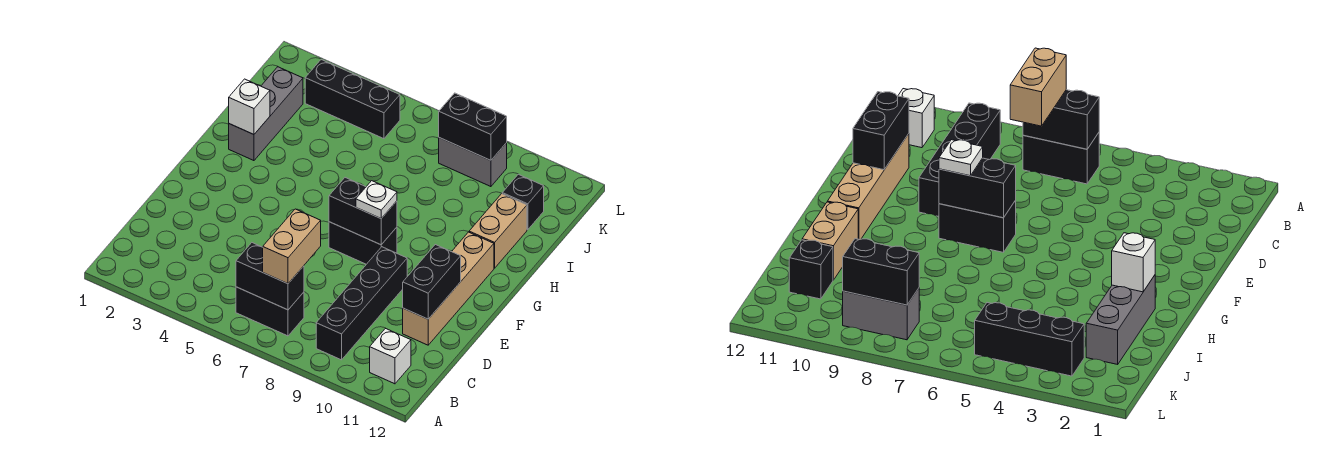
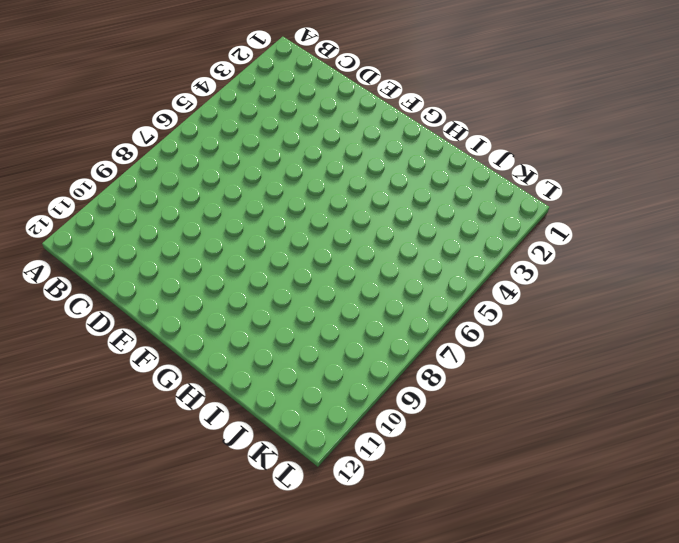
none -> black brick B6:B7 level 1
none -> black brick B9:E9 level 1
none -> white brick B11 level 1

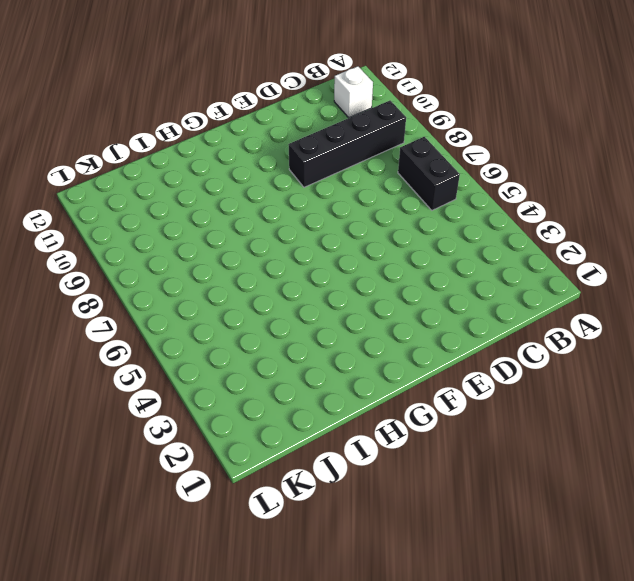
none -> tan brick D11:G11 level 1
none -> black brick F7:F8 level 1
none -> grey brick H2:J2 level 1

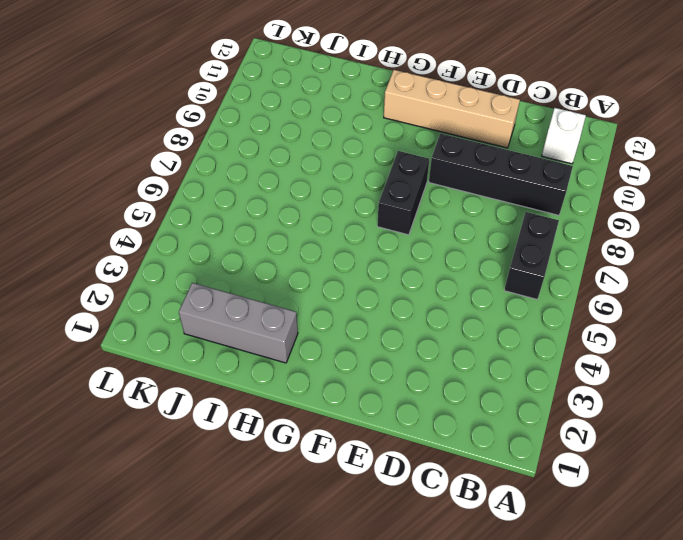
none -> tan brick H11:I11 level 1
none -> black brick J11 level 1
none -> black brick K3:K5 level 1

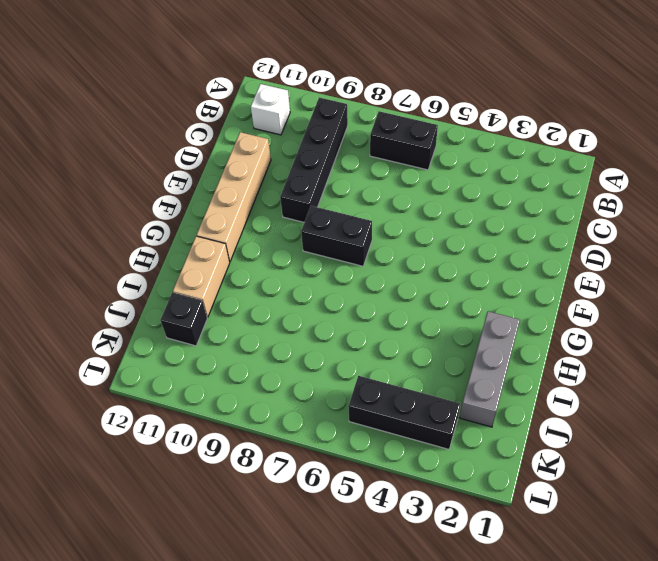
none -> grey brick K8:K9 level 1
none -> black brick B6:B7 level 2
none -> black brick D11:E11 level 2

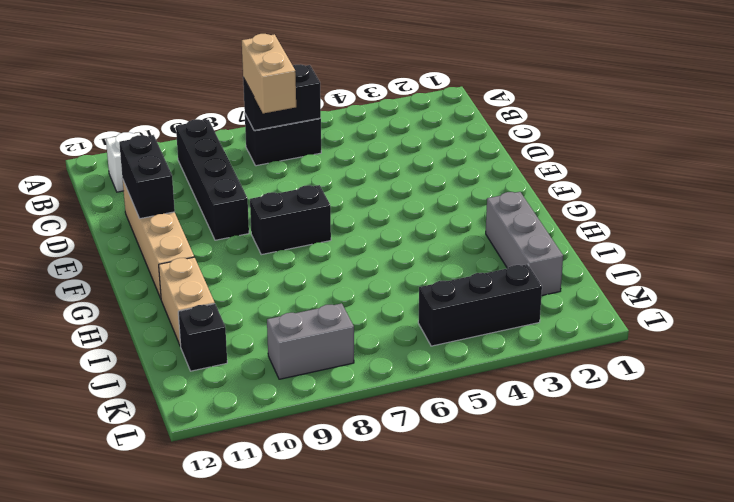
none -> black brick F7:F8 level 2
none -> white brick H2 level 2
none -> black brick K8:K9 level 2

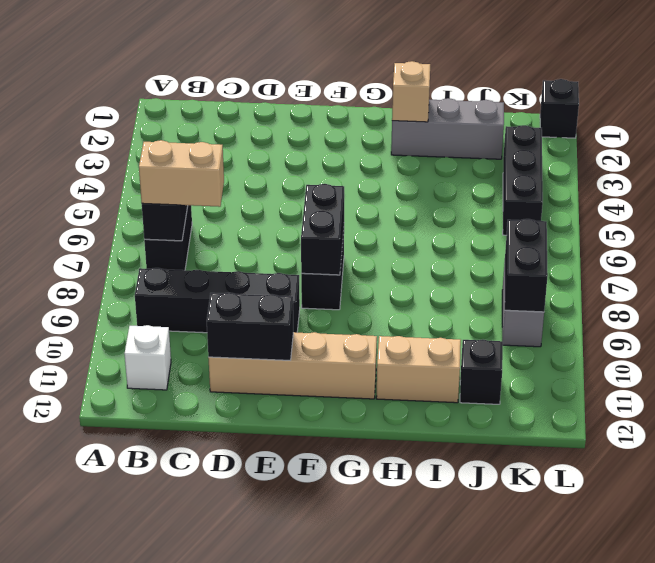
tan brick H2 level 2 -> white brick H2 level 2
black brick L1 level 1 -> none
none -> white plate F8 level 3

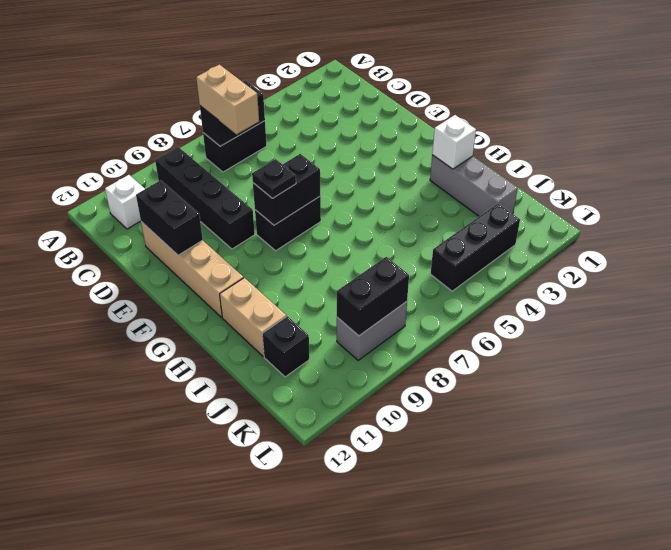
black plate F8 level 3 -> white plate F8 level 3

